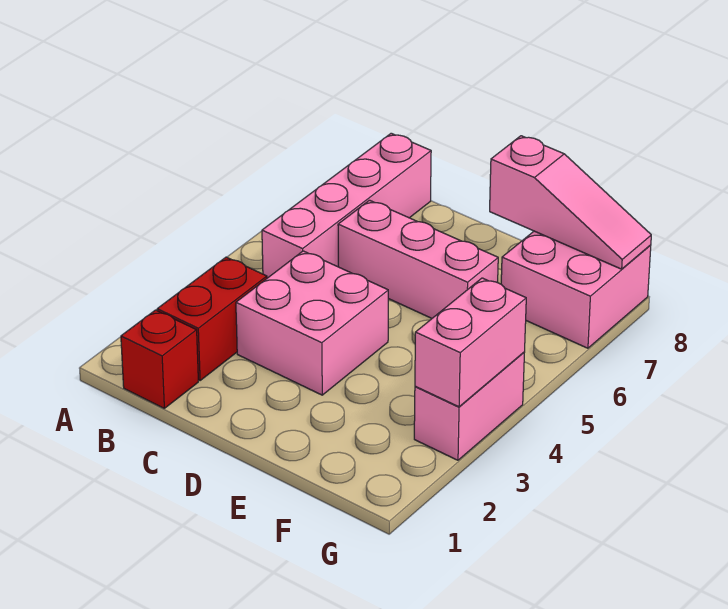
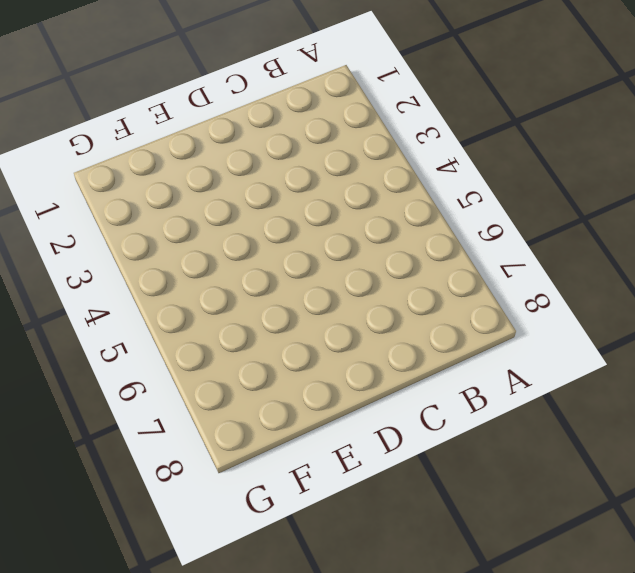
none -> red brick B1 level 1
none -> red brick B2:B3 level 1

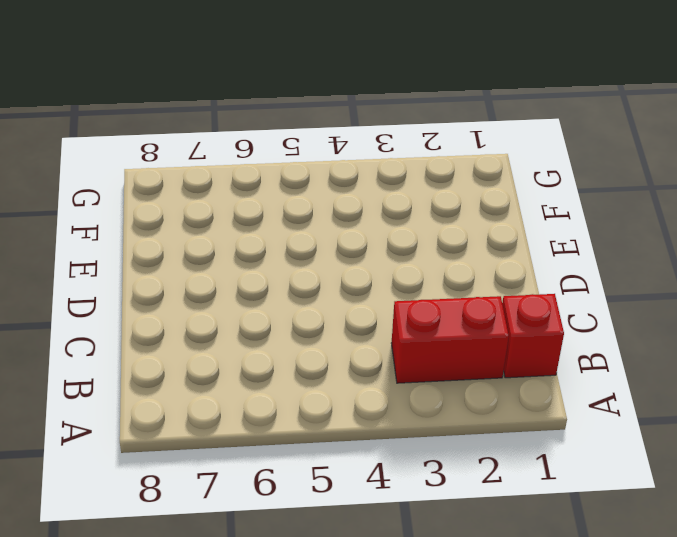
none -> pink brick B5:B8 level 1
none -> pink brick C3:D4 level 1

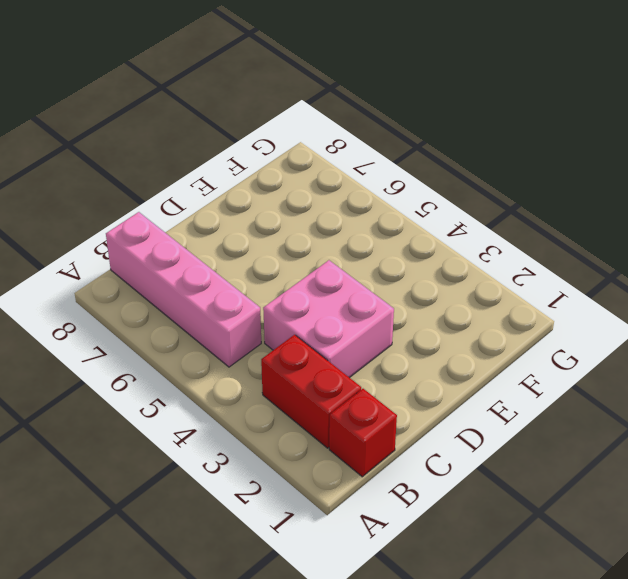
none -> pink brick C6:E6 level 1
none -> pink brick F7:G8 level 1

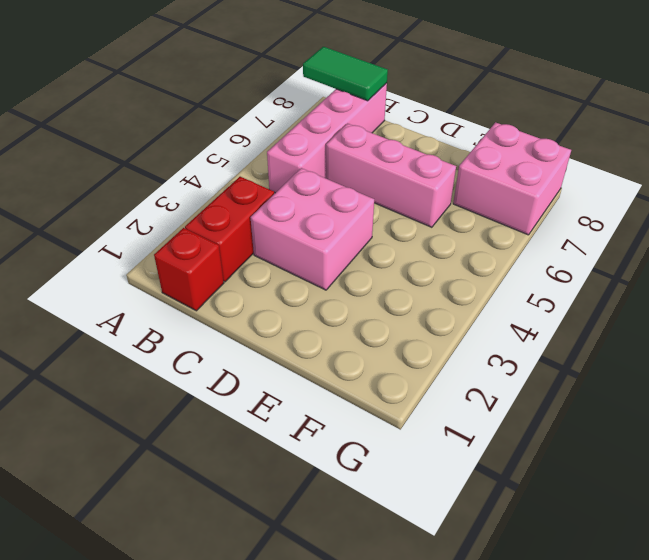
green tile A8:B8 level 2 -> none
none -> pink brick G3:G4 level 1
none -> pink slope E8:G8 level 2 top E

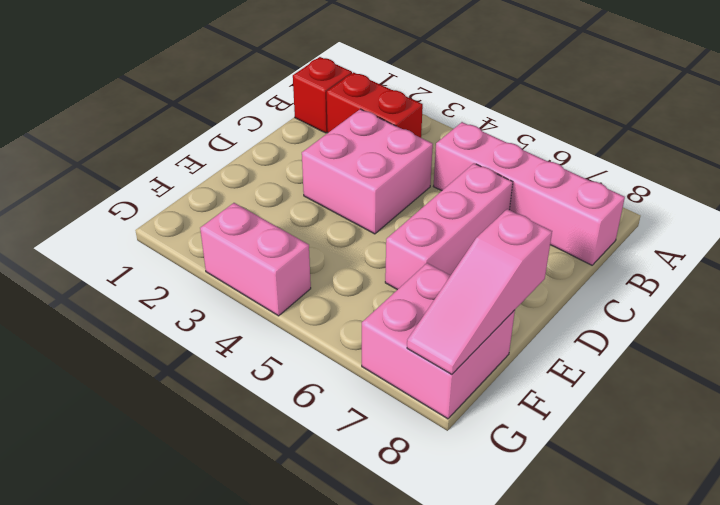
none -> pink brick G3:G4 level 2

